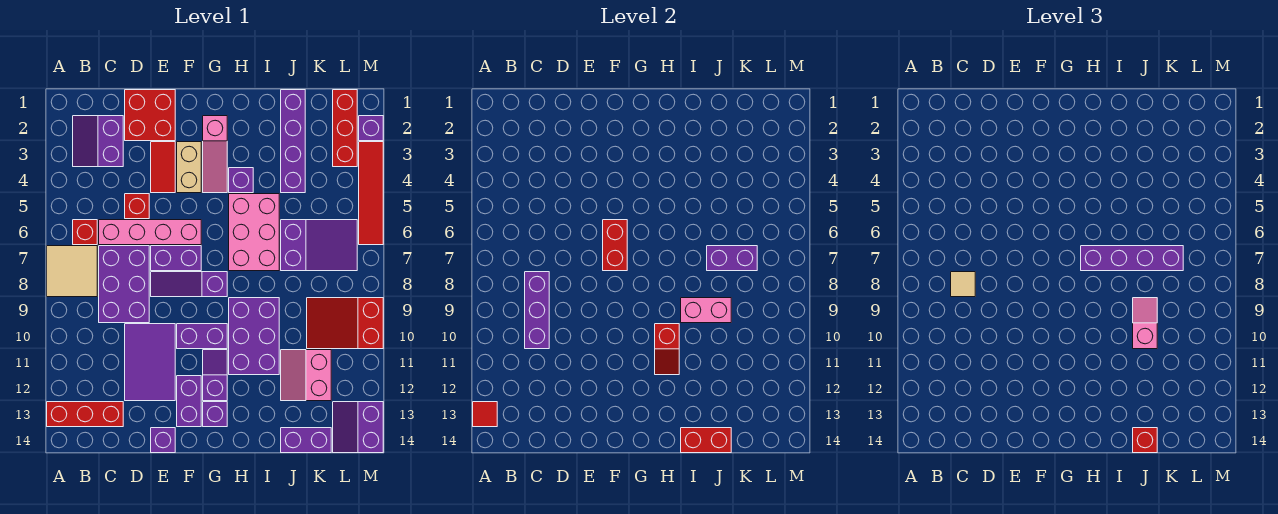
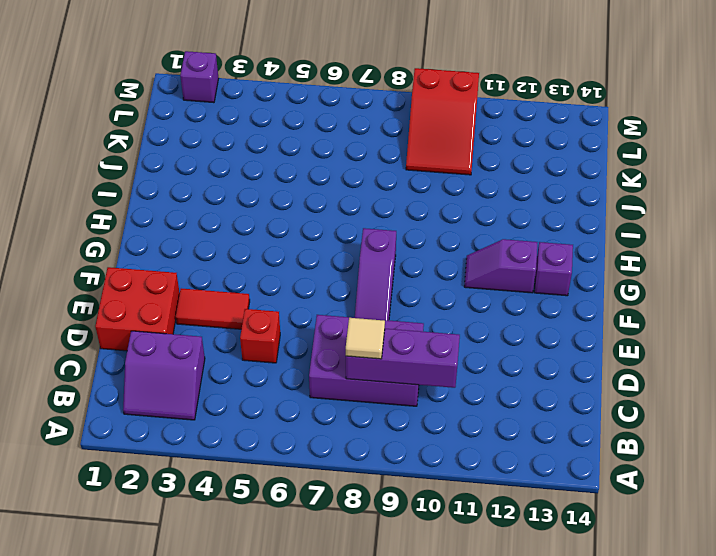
none -> tan tile A7:B8 level 1
none -> red brick A13:C13 level 1
none -> red brick B6 level 1
none -> pink brick C6:F6 level 1

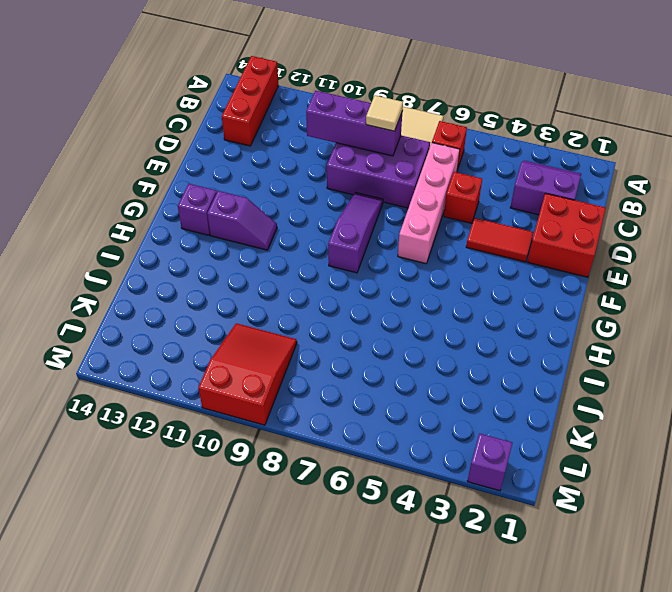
none -> purple tile D10:E12 level 1
none -> purple brick E7:F7 level 1
none -> purple brick E14 level 1
none -> tan brick F3:F4 level 1

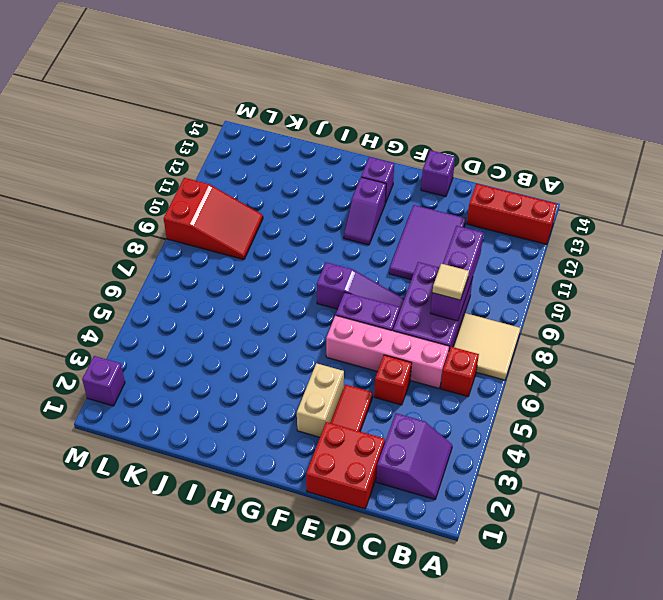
none -> purple brick F10:G10 level 1
none -> purple brick F12:F13 level 1
none -> pink slope G2:G4 level 1 top 2
none -> purple brick H4 level 1

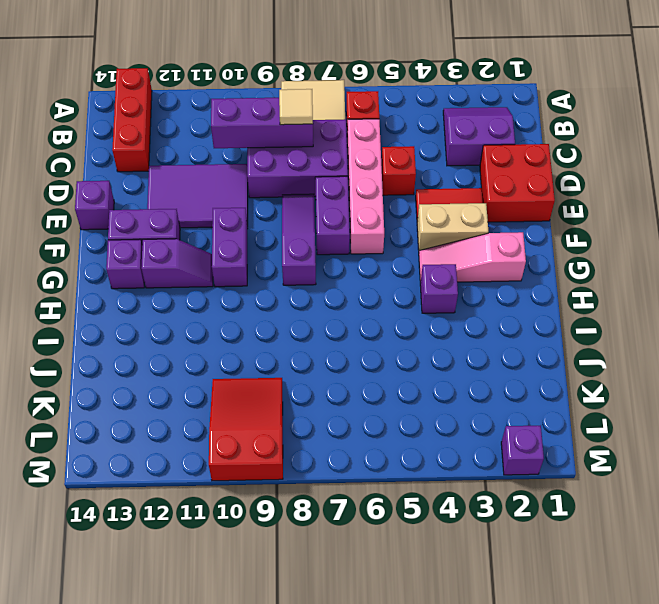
none -> pink brick H5:I7 level 1
none -> purple brick H9:I11 level 1
none -> purple brick J1:J4 level 1
none -> purple slope J6:L7 level 1 top J

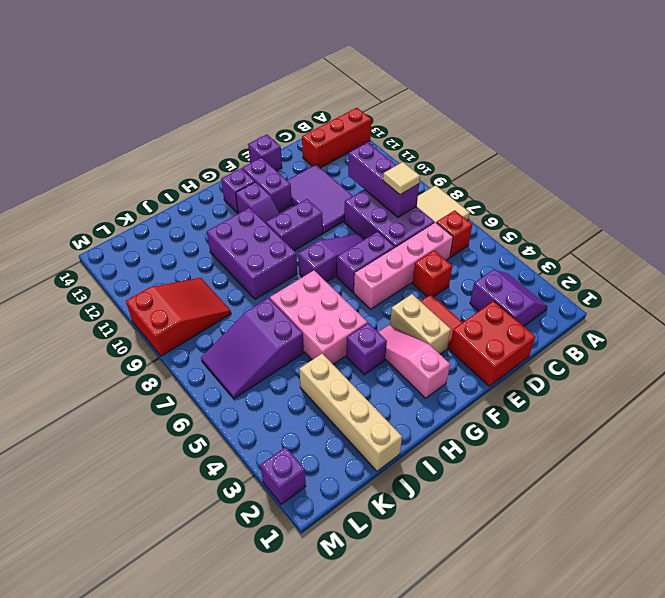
tan brick J1:J4 level 1 -> purple brick J1:J4 level 1
none -> pink slope J11:K12 level 1 top K
none -> purple brick J14:K14 level 1
none -> red brick L1:L3 level 1
none -> purple slope L13:M14 level 1 top M

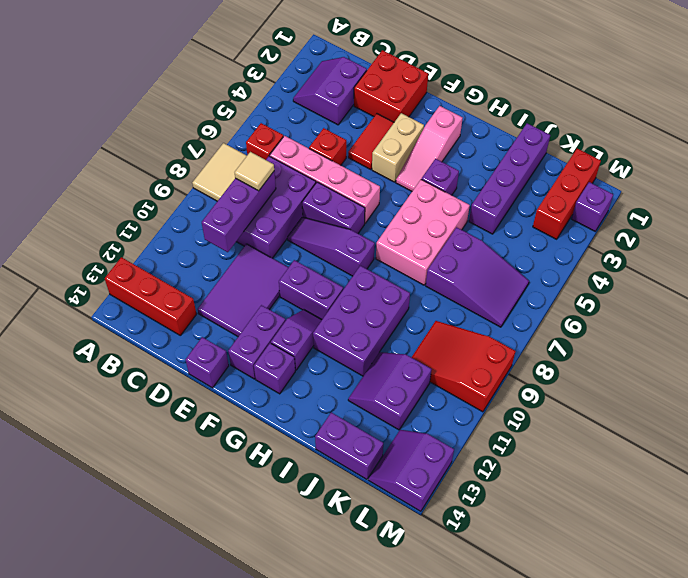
purple slope J11:K12 level 1 top K -> pink slope J11:K12 level 1 top K
none -> red tile M3:M6 level 1
none -> red tile A13 level 2
none -> red brick F6:F7 level 2
none -> red slope H10:H11 level 2 top 10

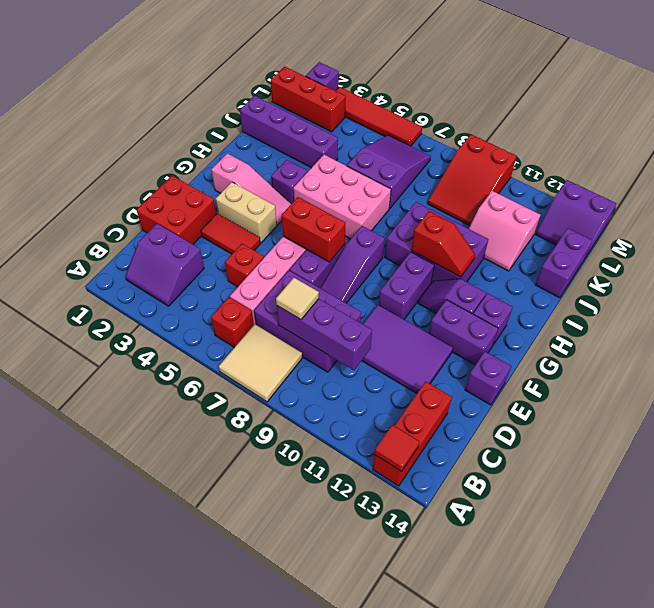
none -> pink brick I9:J9 level 2
none -> red brick I14:J14 level 2
none -> purple brick J7:K7 level 2
none -> purple brick H7:K7 level 3

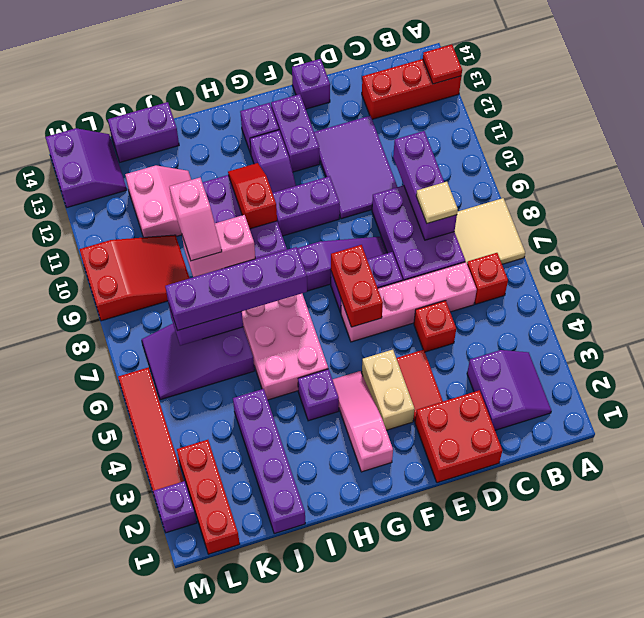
none -> red brick I14:J14 level 2
none -> red brick J14 level 3

